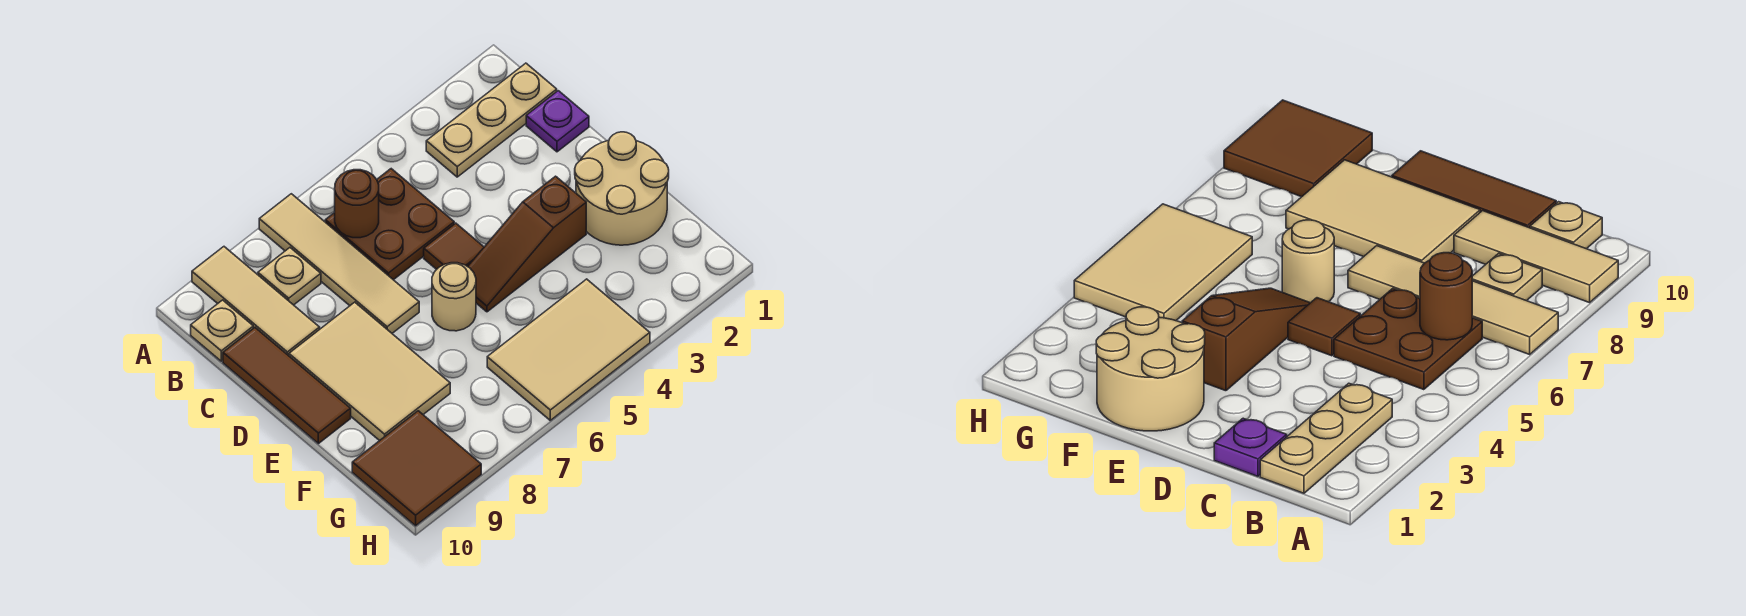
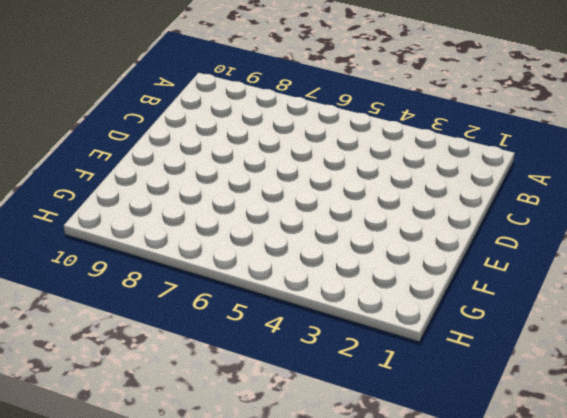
none -> tan tile A7:D7 level 1
none -> tan tile A9:C9 level 1
none -> tan plate B1:B3 level 1

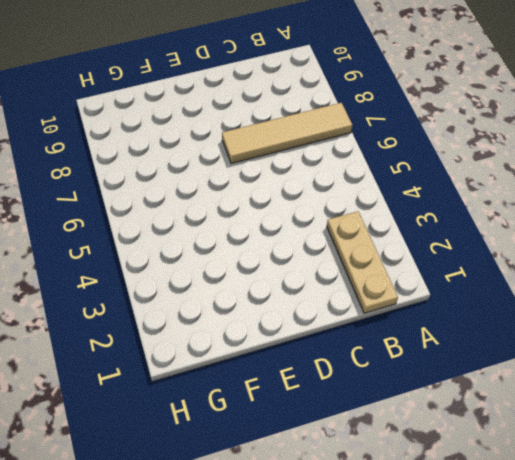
none -> tan tile A9:C9 level 1
none -> brown plate B5:C6 level 1
none -> tan plate B8 level 1

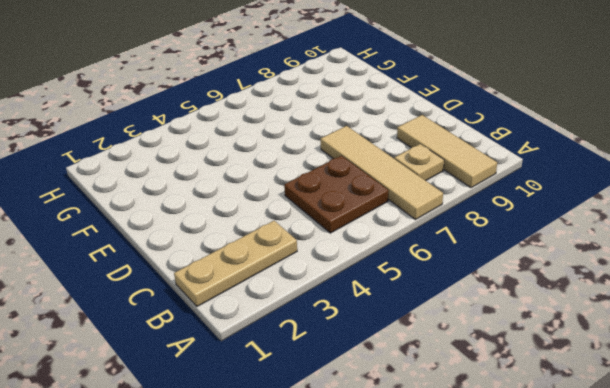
none -> tan plate B10 level 1
none -> purple plate C1 level 1
none -> brown tile C10:E10 level 1

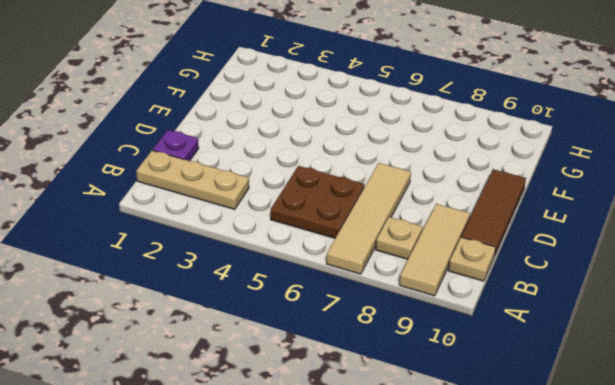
none -> brown tile D5 level 1
none -> tan tile D8:F9 level 1
none -> tan round brick E1:F2 level 1

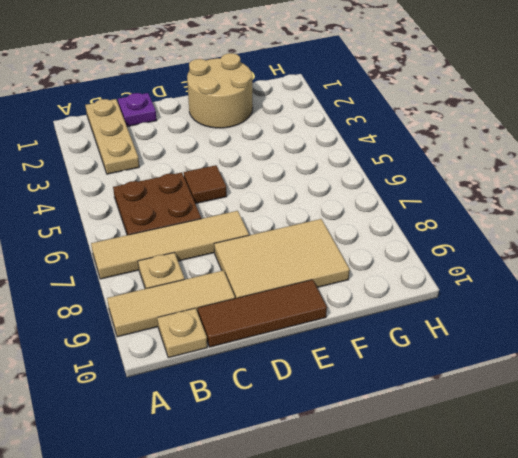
none -> brown slope E3:E5 level 1 top 3
none -> tan round brick E6 level 1
none -> tan tile G4:H6 level 1

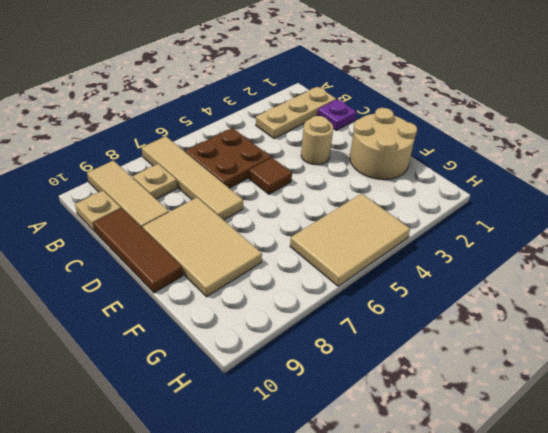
tan round brick D3 level 1 -> tan round brick E6 level 1
none -> brown slope E3:E5 level 1 top 3
none -> brown tile G9:H10 level 1
none -> brown round brick B6 level 2

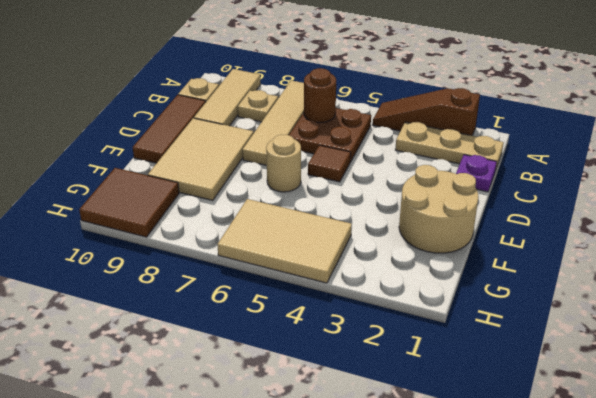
brown slope A2:A4 level 1 top 2 -> brown slope E3:E5 level 1 top 3

